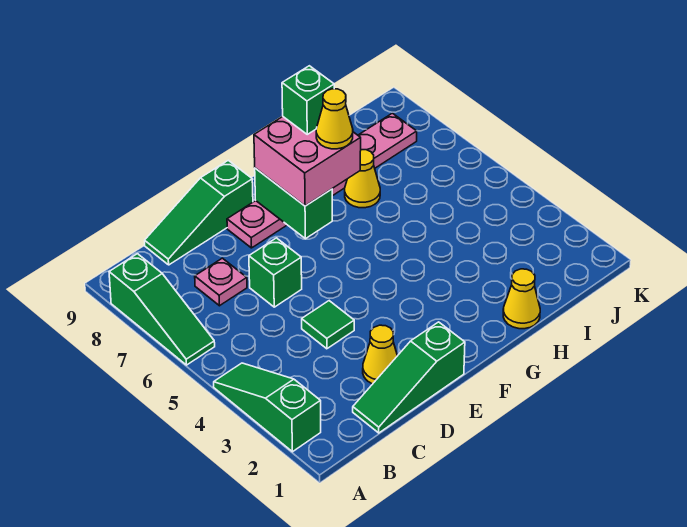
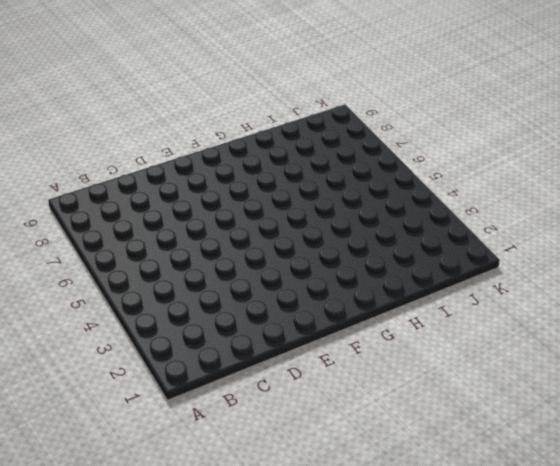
none -> green slope A2:A4 level 1 top 2
none -> green slope A6:A8 level 1 top 8
none -> green slope C1:E1 level 1 top E

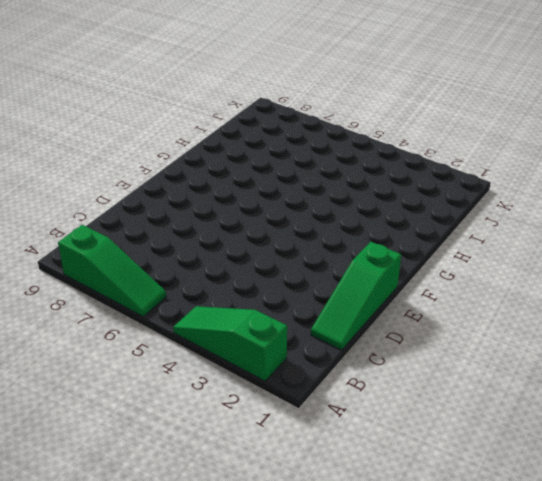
none -> pink plate C7 level 1
none -> green slope C9:E9 level 1 top E
none -> yellow cone D2 level 1

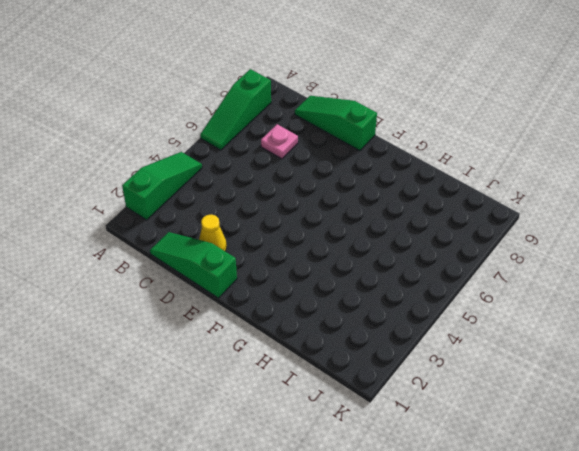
none -> green tile D4 level 1
none -> green brick D6 level 1
none -> pink plate E8:J8 level 1

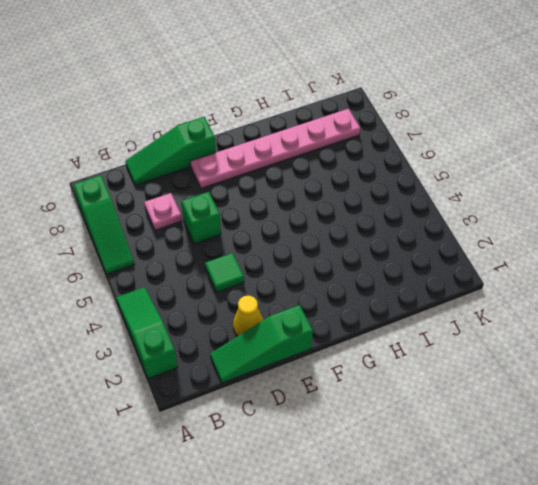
none -> yellow cone H1 level 1
none -> yellow cone H7 level 1
none -> green brick F7:F8 level 2

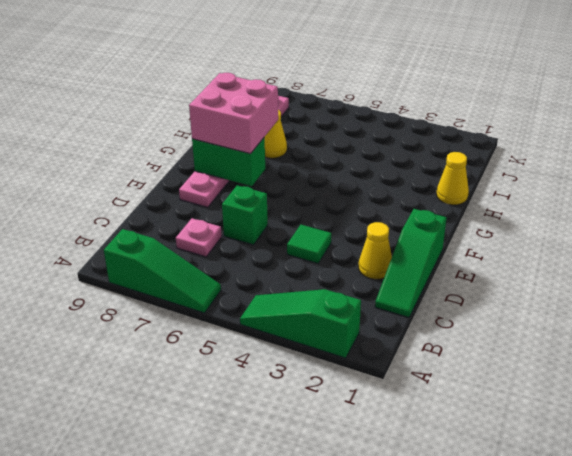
none -> green slope C9:E9 level 1 top E
none -> yellow cone G7 level 4
none -> green brick G8 level 4

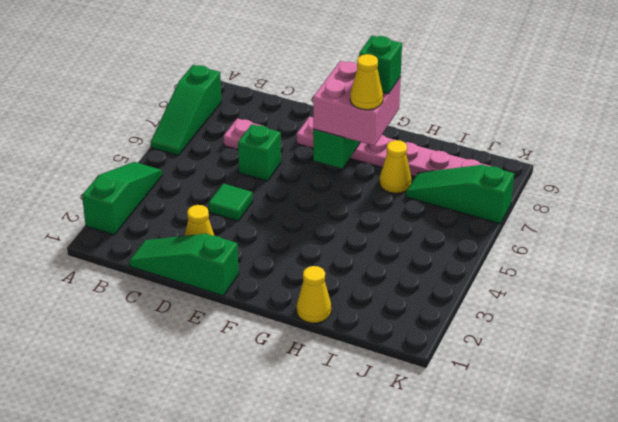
green slope I7:K7 level 1 top K -> green slope C9:E9 level 1 top E

